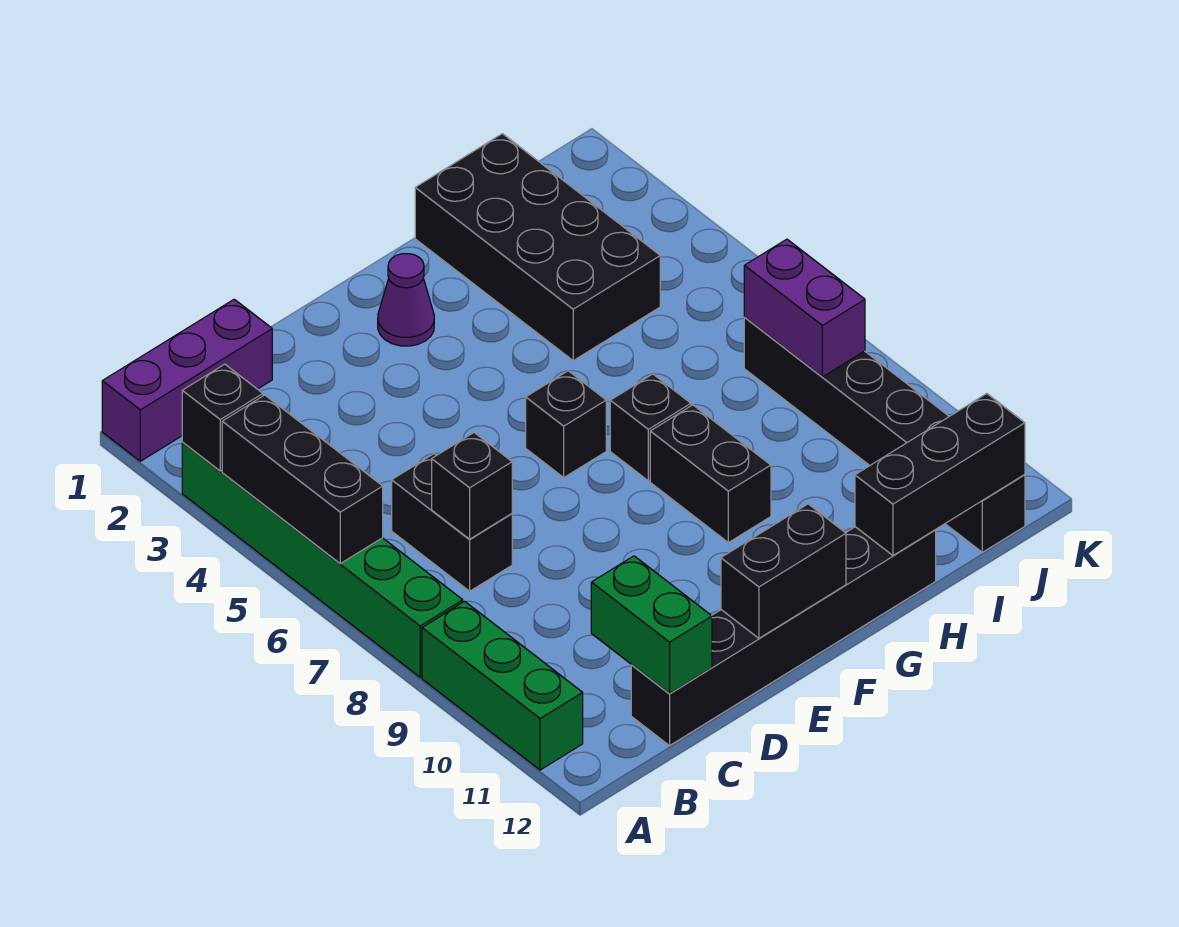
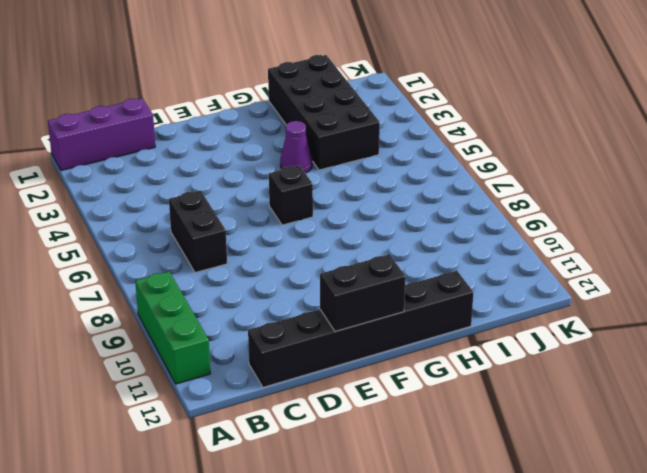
purple cone G4 level 1 -> purple cone F2 level 1
none -> green brick A3:A8 level 1
none -> black brick G7 level 1
none -> black brick G8:G9 level 1

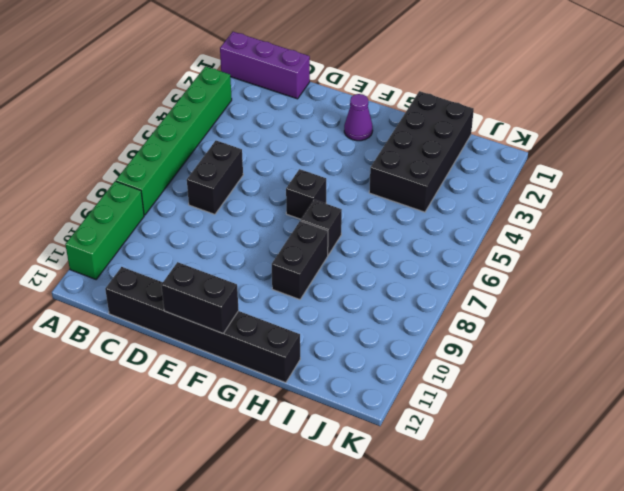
none -> black brick J7:J12 level 1
none -> black brick A3 level 2
none -> black brick A4:A6 level 2

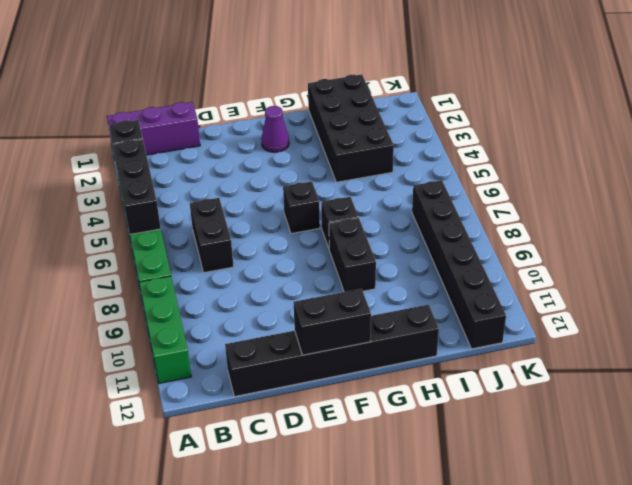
none -> black brick C7 level 2
none -> green brick C11:C12 level 2
none -> black brick H12:J12 level 2

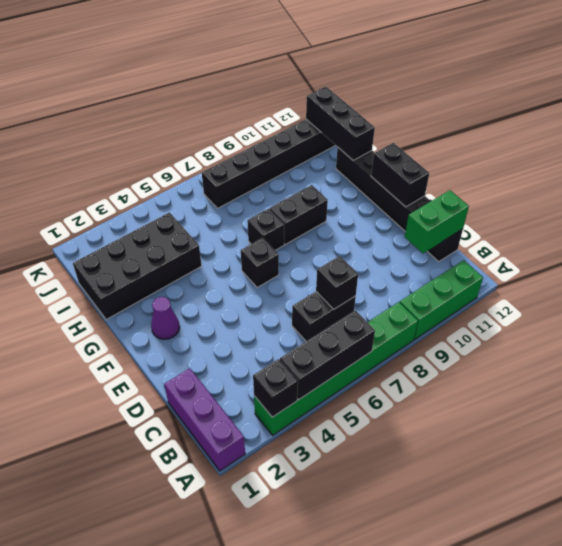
none -> purple brick J7:J8 level 2

